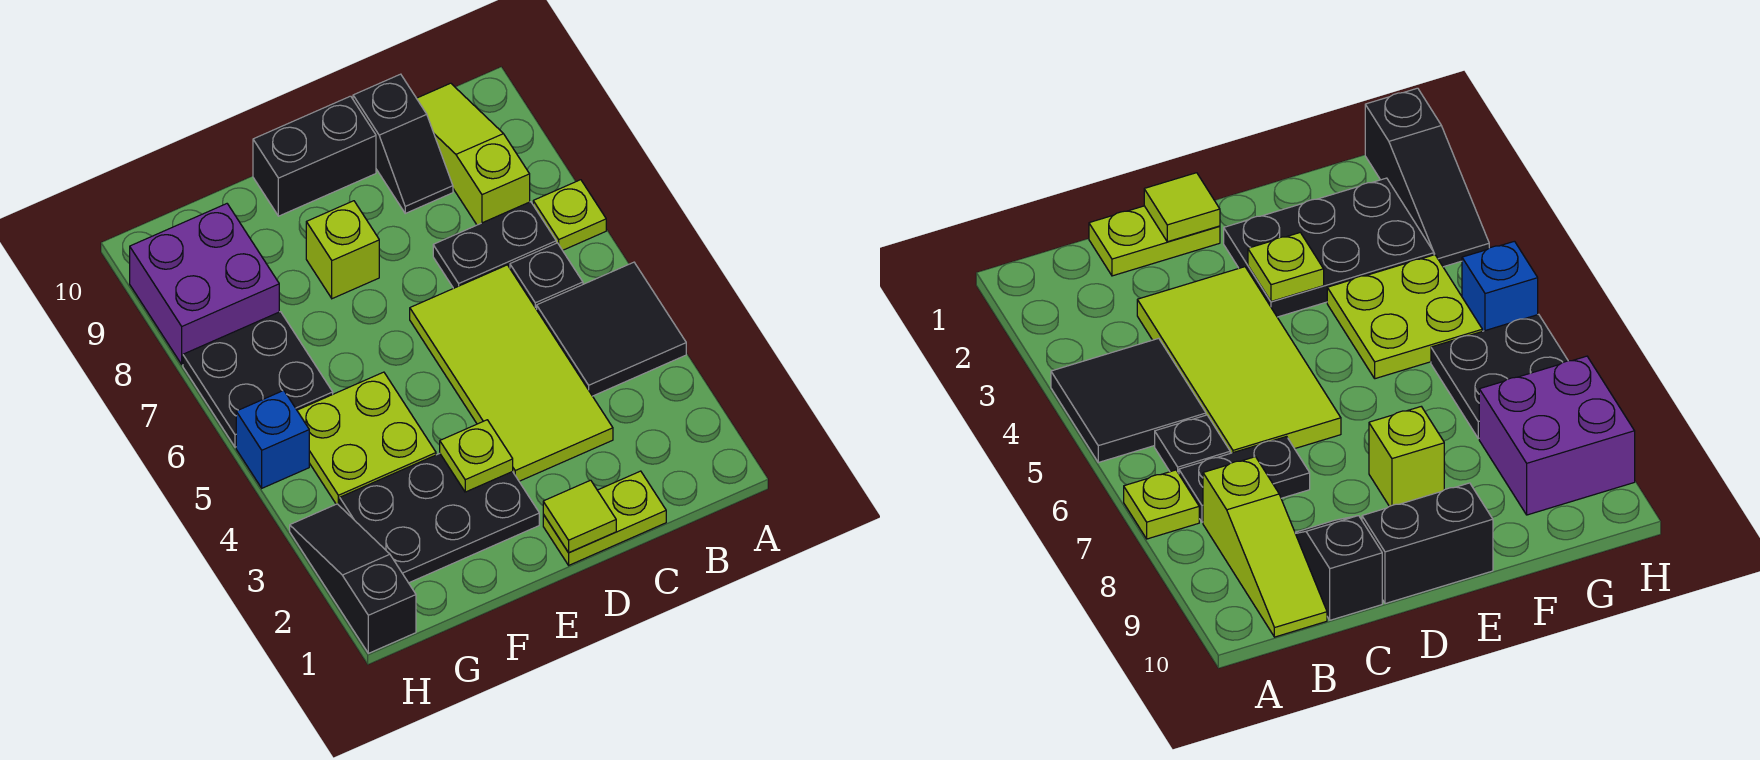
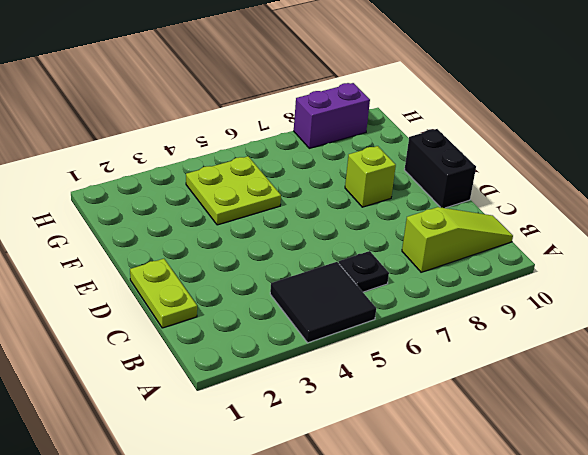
purple brick H8:H9 level 1 -> purple brick G8:H9 level 1
none -> lime plate A7 level 1
none -> black plate B7:C7 level 1
none -> lime tile C3:D6 level 1

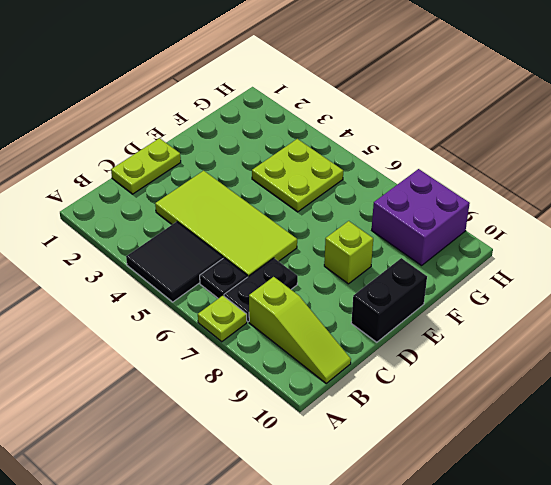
none -> black slope C9:C10 level 1 top 10
none -> black plate E2:G3 level 1
none -> black plate G6:H7 level 1

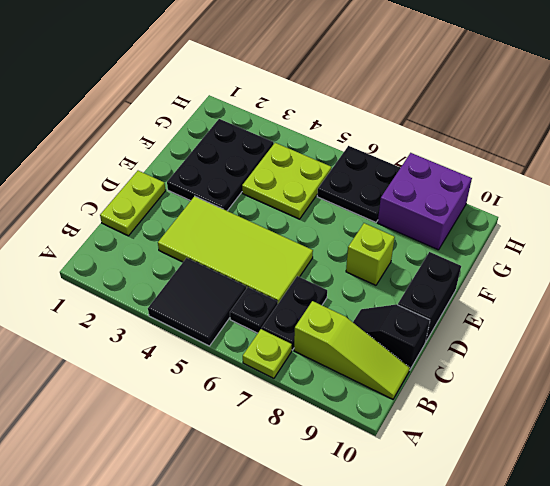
none -> black slope H1:H3 level 1 top 1
none -> blue brick H5 level 1
none -> lime tile D1 level 2

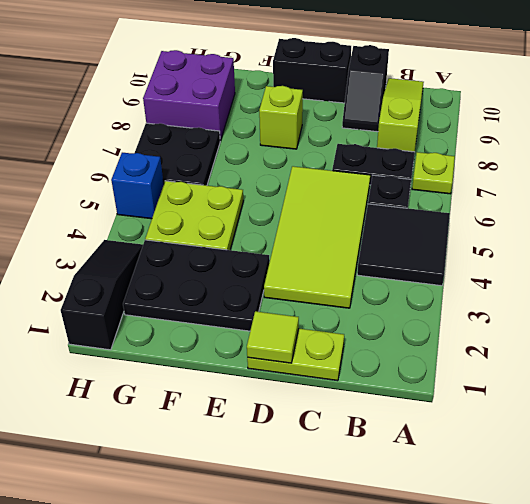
none -> lime plate E3 level 2

